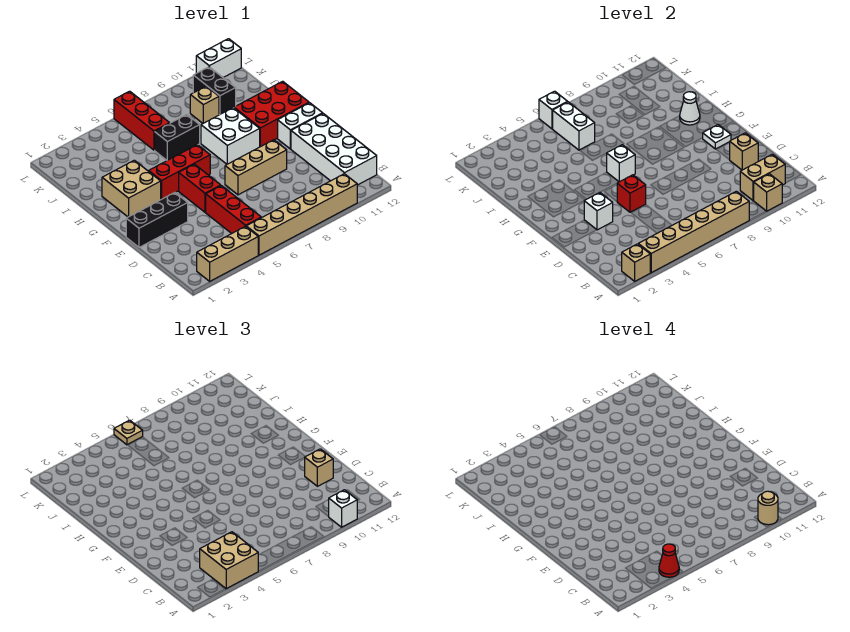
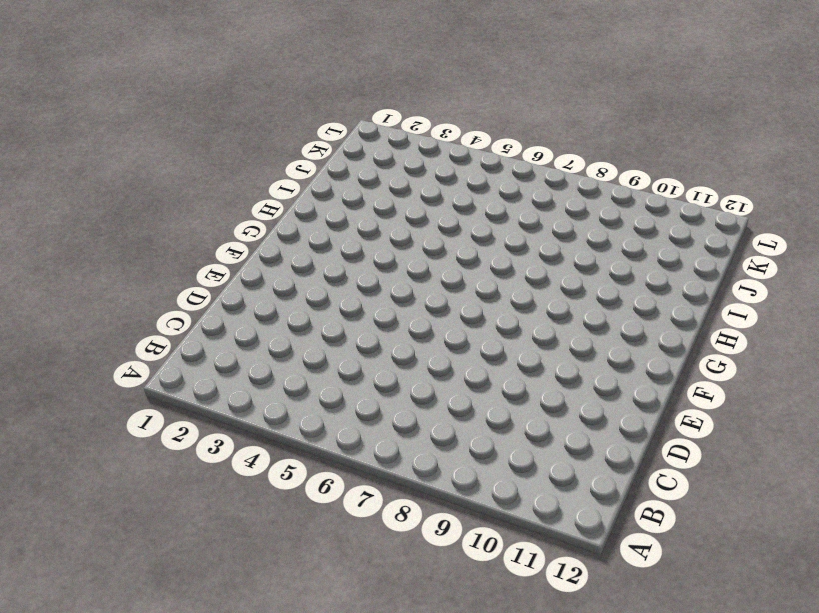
none -> tan brick A2:A4 level 1
none -> tan brick A5:A10 level 1
none -> red brick B5:D5 level 1
none -> white brick B11:E12 level 1

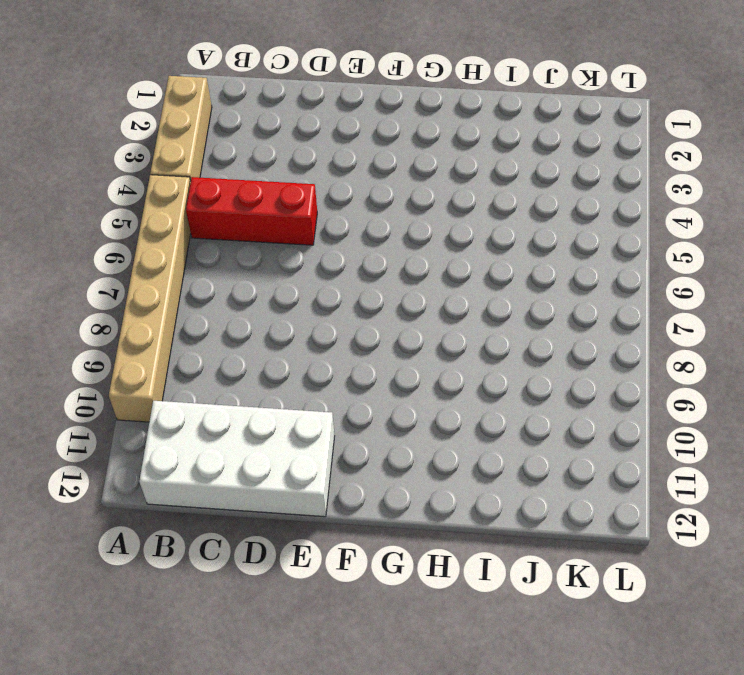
none -> black brick E1:E3 level 1
none -> red brick E5:F5 level 1
none -> tan brick E7:E9 level 1
none -> white brick F11:F12 level 1

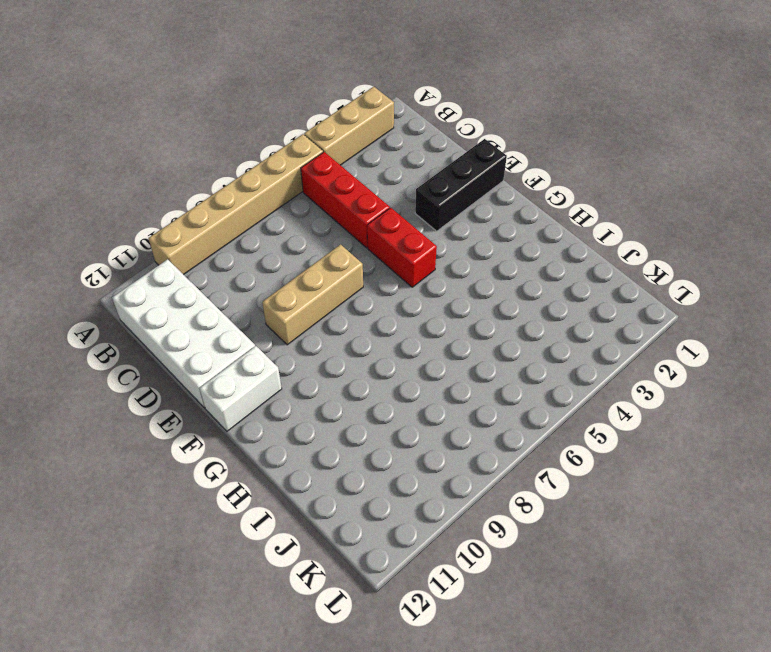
none -> tan brick G2:H3 level 1
none -> red brick G4:G6 level 1
none -> white brick G8:H9 level 1
none -> red brick G10:H12 level 1

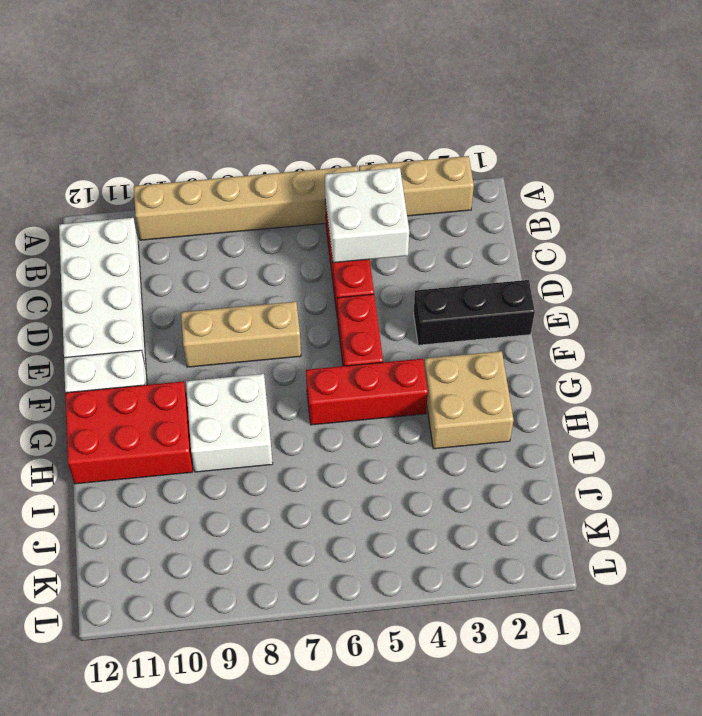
white brick B4:C5 level 2 -> none
none -> black brick I6:I7 level 1
none -> red brick J6:L6 level 1
none -> tan brick J9 level 1
none -> black brick J10:K10 level 1

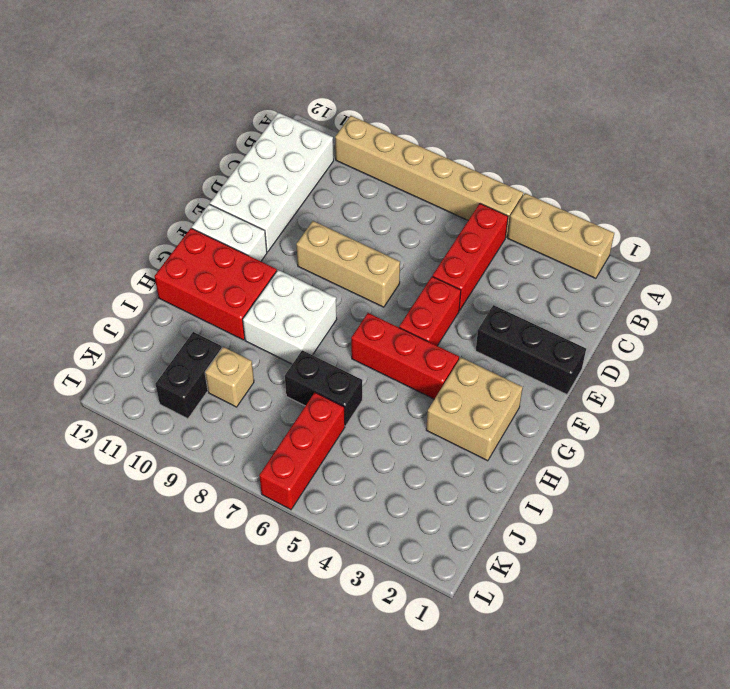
none -> white brick L11:L12 level 1
none -> tan brick A2 level 2
none -> tan brick A3:A8 level 2
none -> tan brick A10 level 2

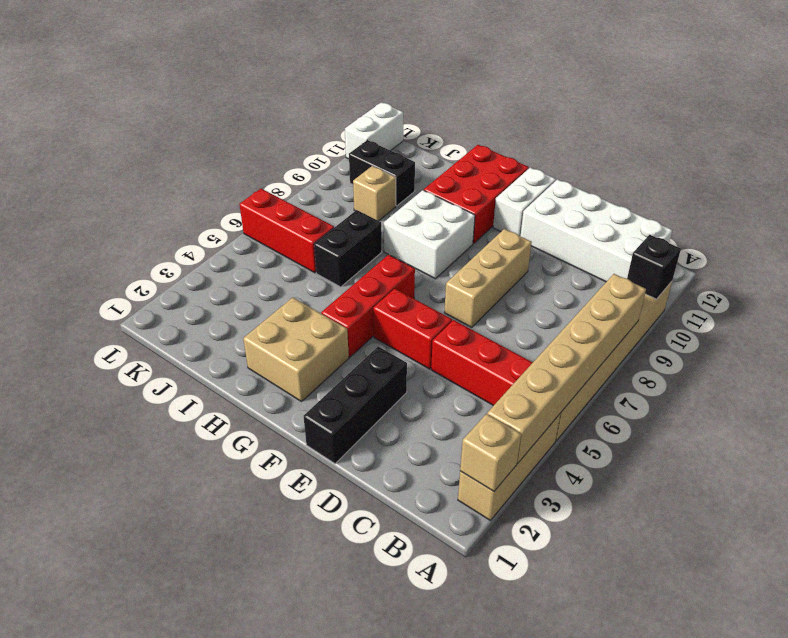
black brick A10 level 2 -> tan brick A10 level 2
none -> tan brick B10:B11 level 2
none -> tan brick D11 level 2
none -> white brick E3 level 2
none -> red brick E5 level 2

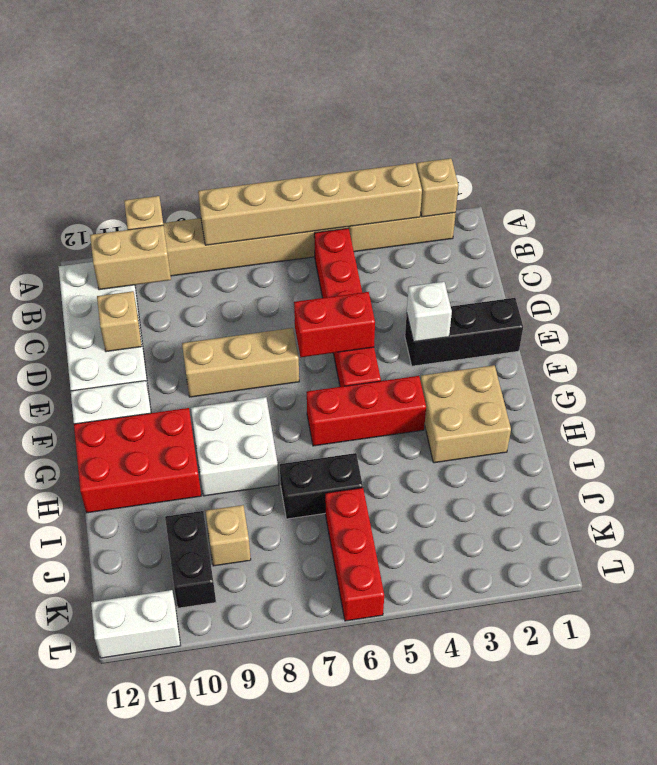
red brick E5:E6 level 2 -> red brick E5 level 2
none -> white plate F11 level 2
none -> white brick G6 level 2
none -> white cone H11 level 2
none -> white brick J6:K6 level 2

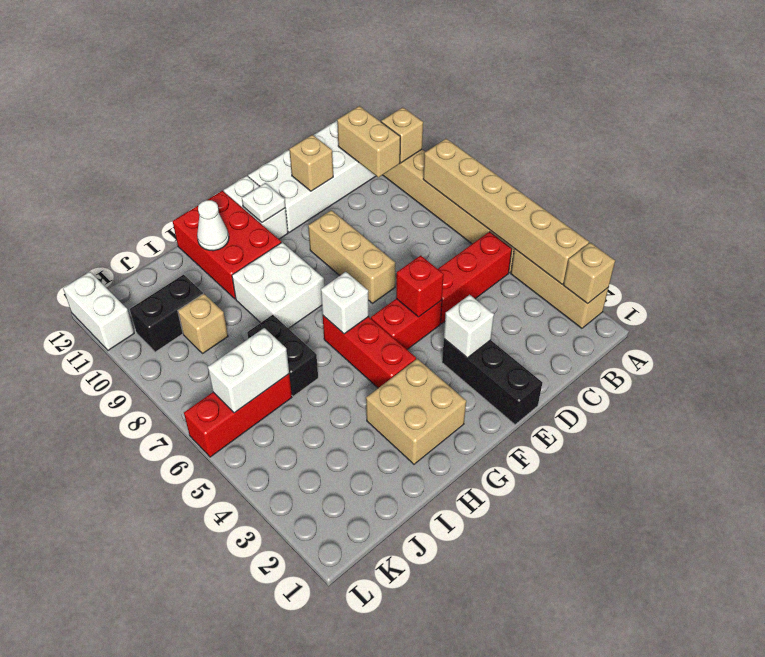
none -> white brick L6 level 2
none -> tan brick A3:B4 level 3
none -> white brick A10 level 3
none -> tan brick D11 level 3

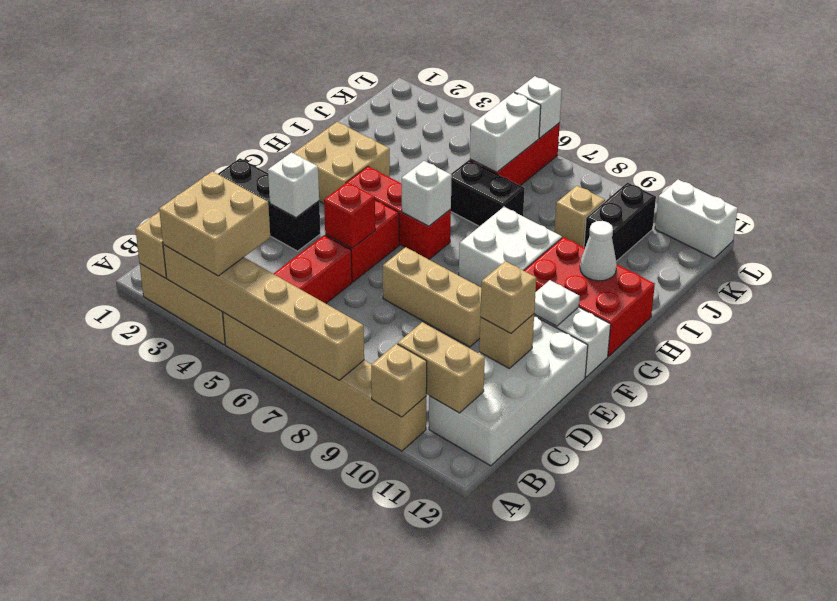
none -> white brick A10 level 3
none -> tan plate L6 level 3
none -> red cone A4 level 4
none -> tan round brick A10 level 4

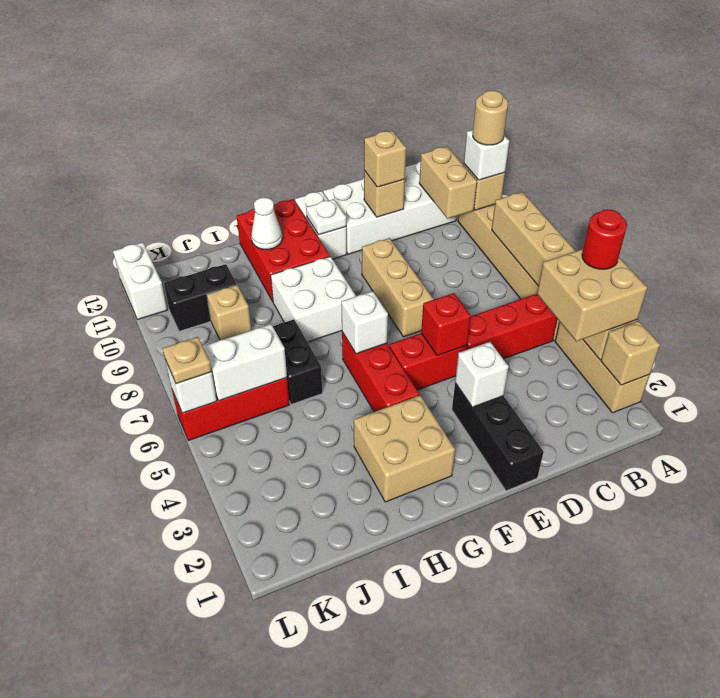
red round brick A4 level 4 -> red cone A4 level 4

